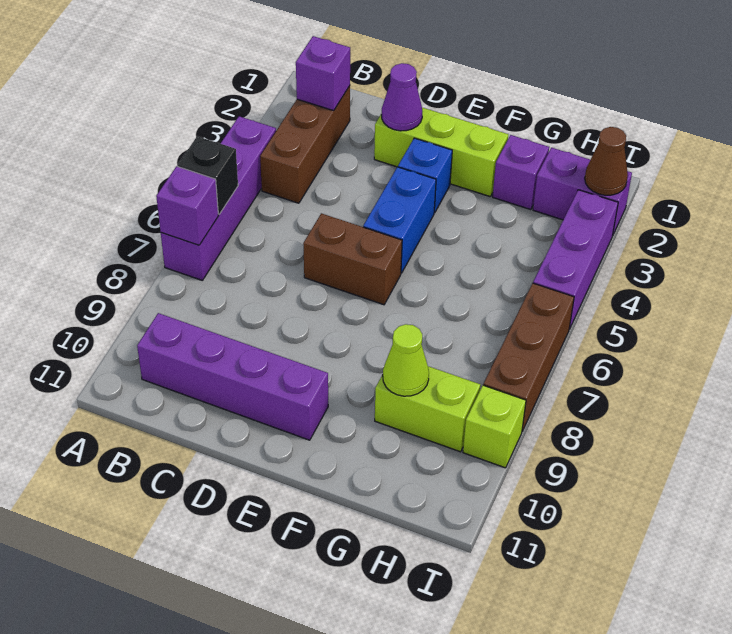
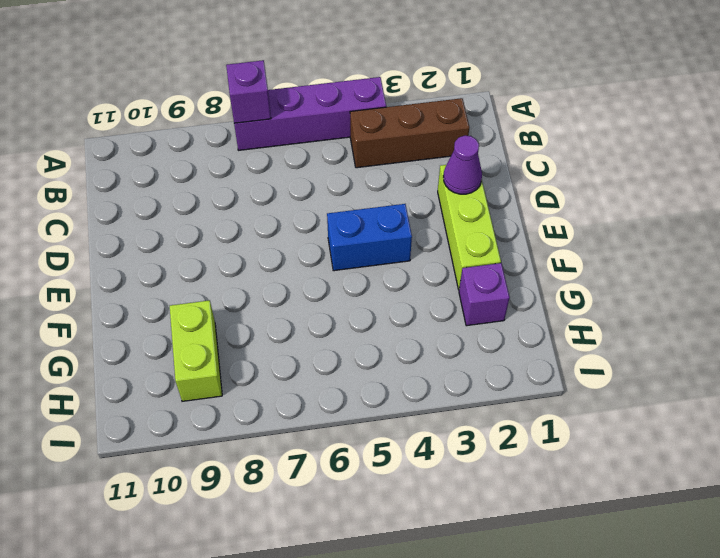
none -> purple brick B10:E10 level 1
none -> brown brick D6:E6 level 1
none -> blue brick E3 level 1

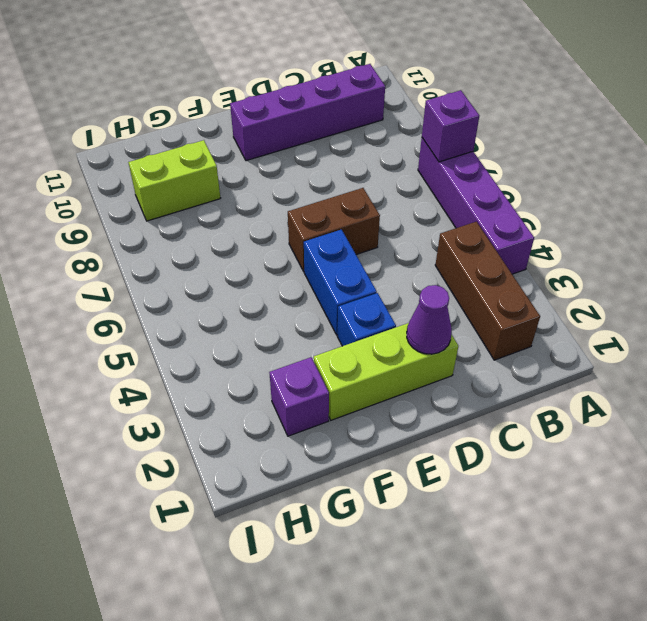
none -> purple brick H2:I2 level 1
none -> purple brick I3:I5 level 1
none -> brown brick I6:I8 level 1

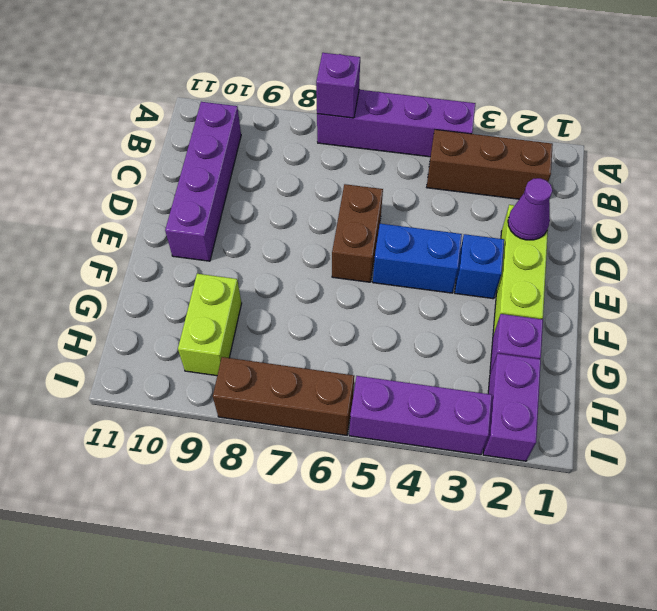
none -> lime brick I9 level 1
none -> black brick A6 level 2
none -> purple brick B2 level 2

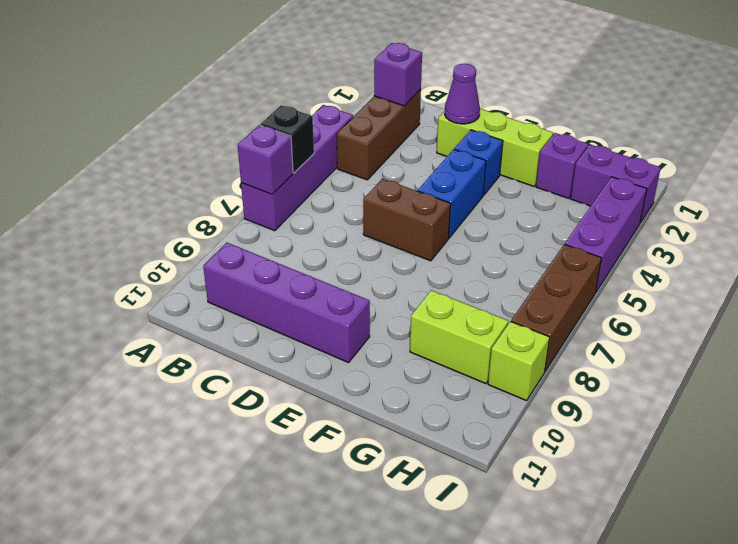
none -> lime cone G9 level 2
none -> brown cone I2 level 2

